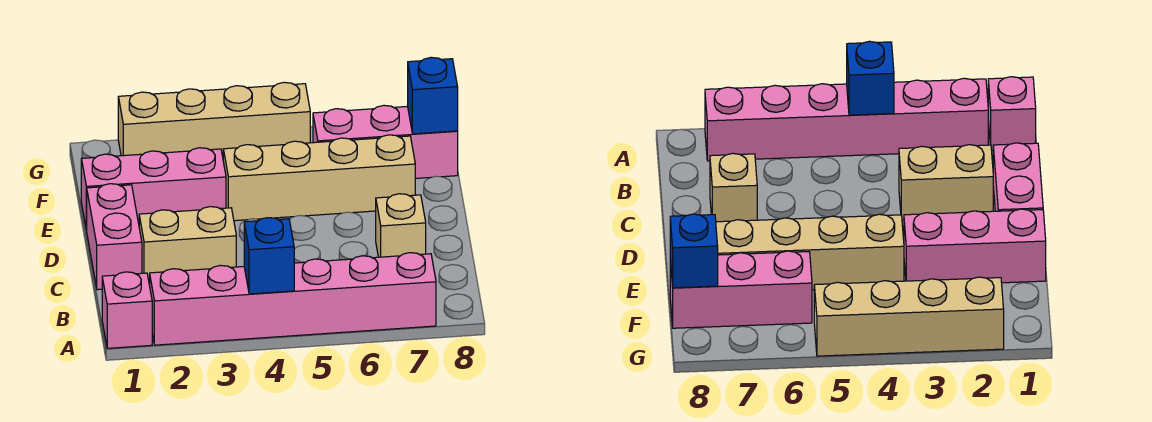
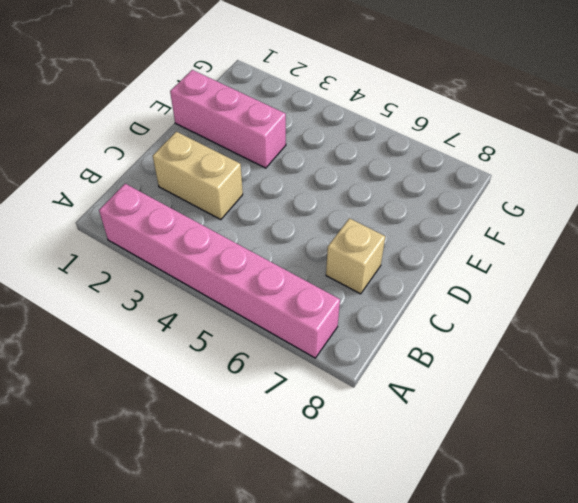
none -> pink brick A1 level 1
none -> pink brick C1:D1 level 1

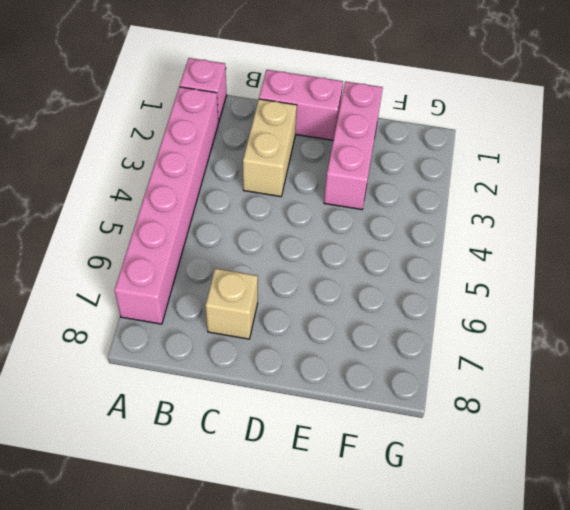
none -> tan brick E4:E7 level 1
none -> pink brick F6:F8 level 1

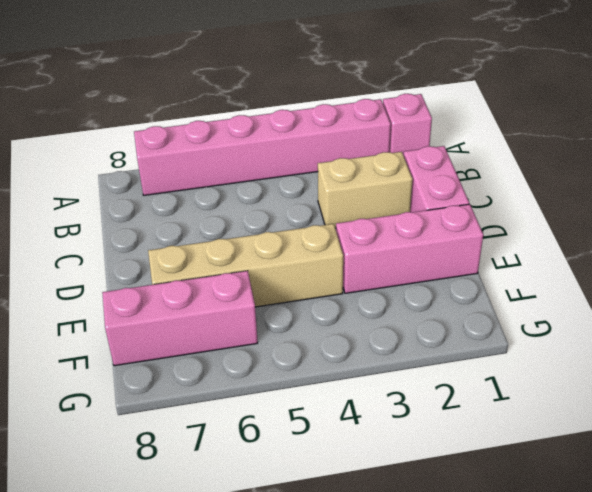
none -> tan brick C7 level 1
none -> tan brick G2:G5 level 1

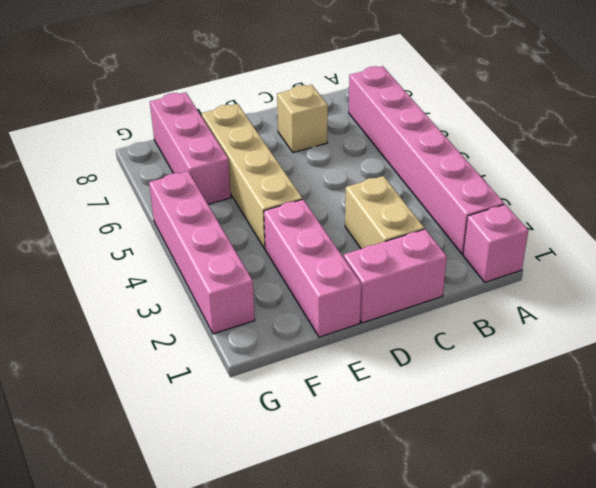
pink brick G2:G5 level 1 -> tan brick G2:G5 level 1
none -> blue brick A4 level 2
none -> blue brick F8 level 2

